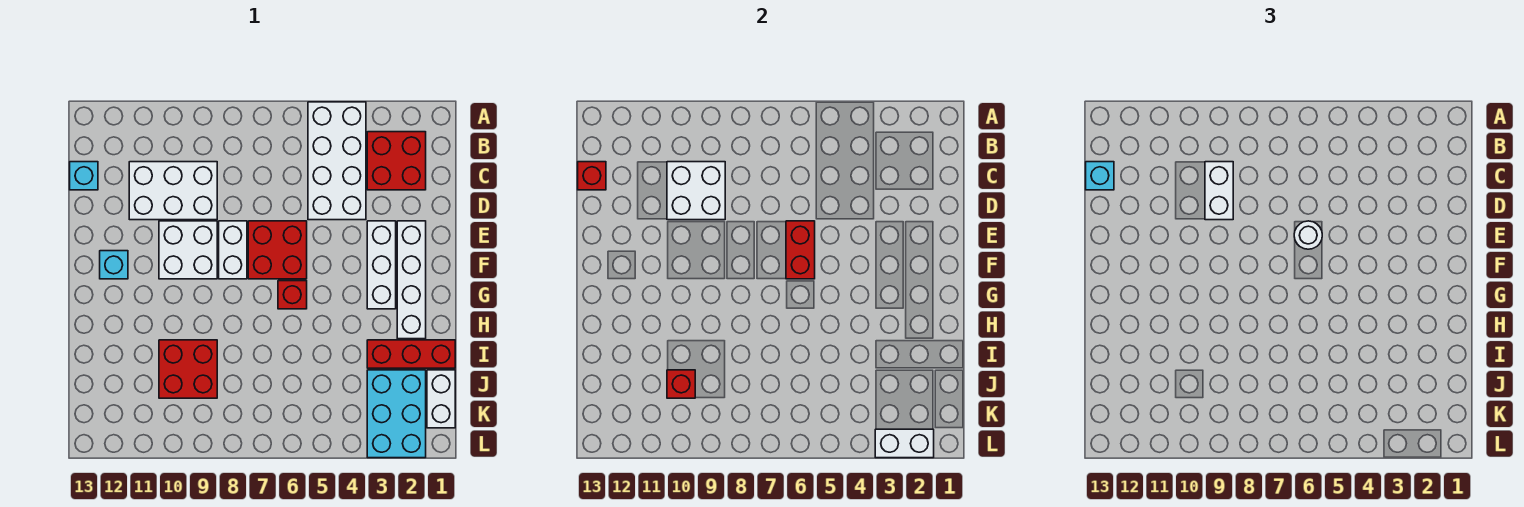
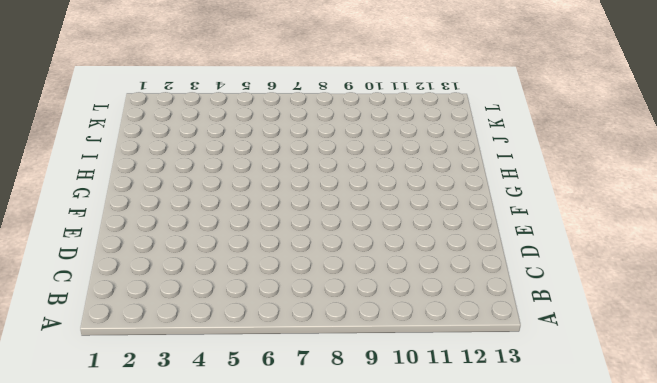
none -> white brick A4:D5 level 1
none -> red brick B2:C3 level 1
none -> white brick C9:D11 level 1

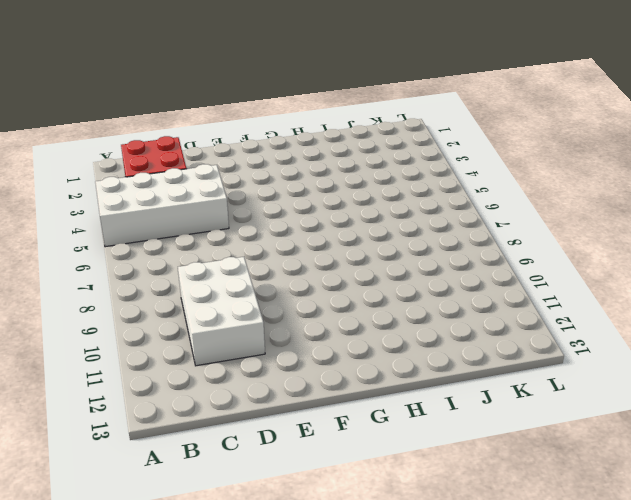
none -> cyan brick C13 level 1
none -> white brick E2:H2 level 1
none -> white brick E3:G3 level 1

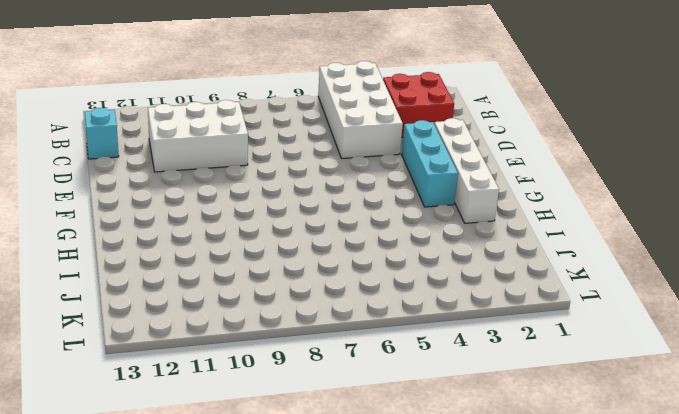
cyan brick E3:G3 level 1 -> white brick E3:G3 level 1
none -> red brick E6:F7 level 1
none -> white brick E8:F8 level 1
none -> white brick E9:F10 level 1

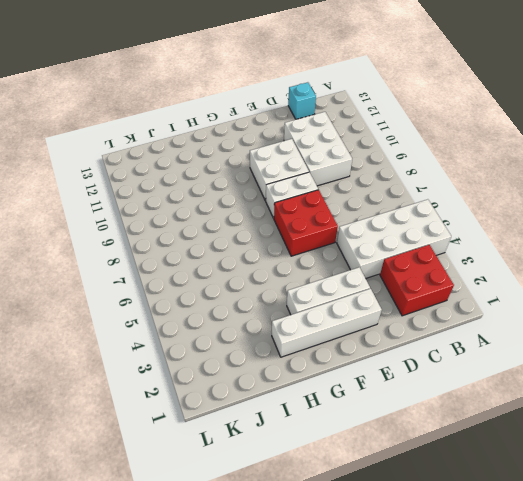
none -> cyan brick F12 level 1
none -> red brick G6 level 1
none -> red brick I1:I3 level 1

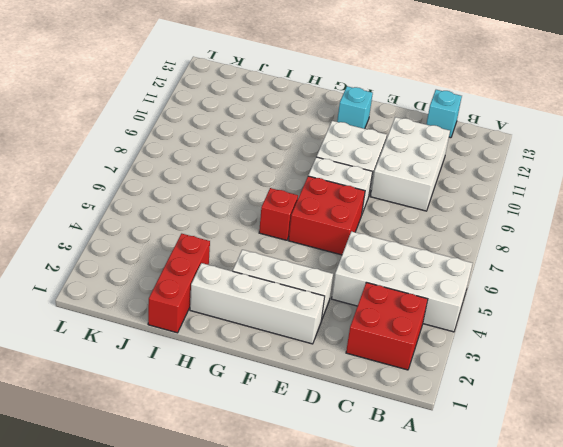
none -> red brick I9:J10 level 1
none -> white brick J1:K1 level 1
none -> cyan brick J2:L3 level 1

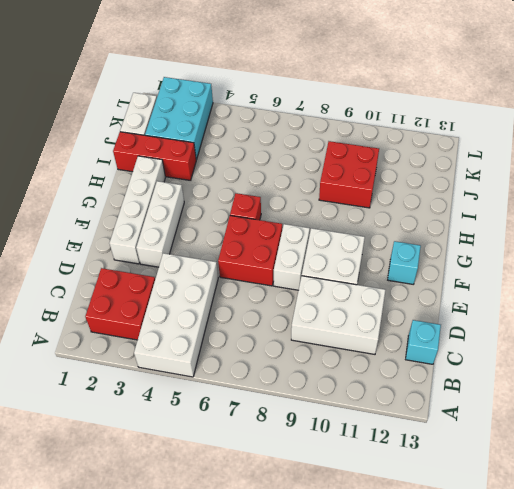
none -> white brick C9:D10 level 2
none -> red brick C13 level 2
none -> red brick E6:F6 level 2

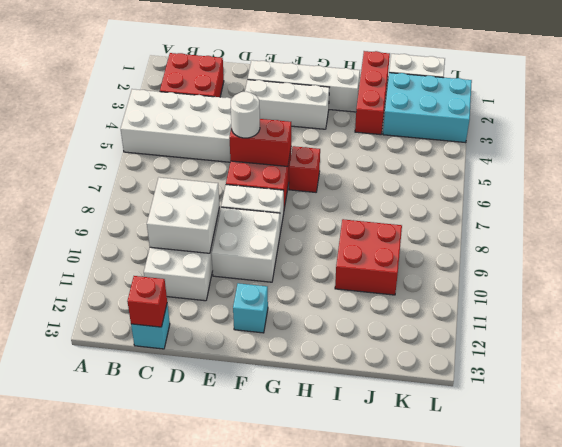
none -> red brick J10 level 2
none -> white brick L2:L3 level 2
none -> white brick C9:D9 level 3

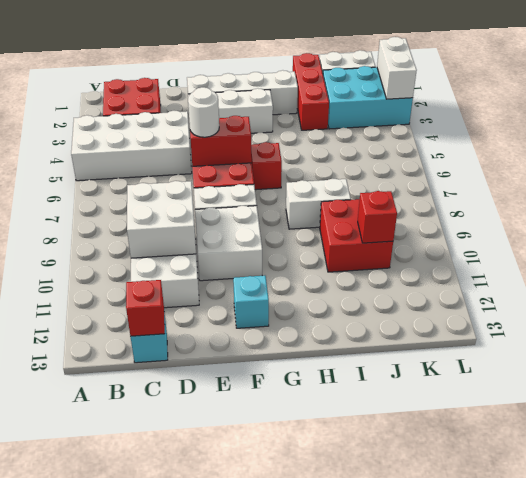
white brick H8:I8 level 1 -> white brick C9:D9 level 3
none -> cyan brick C13 level 3

